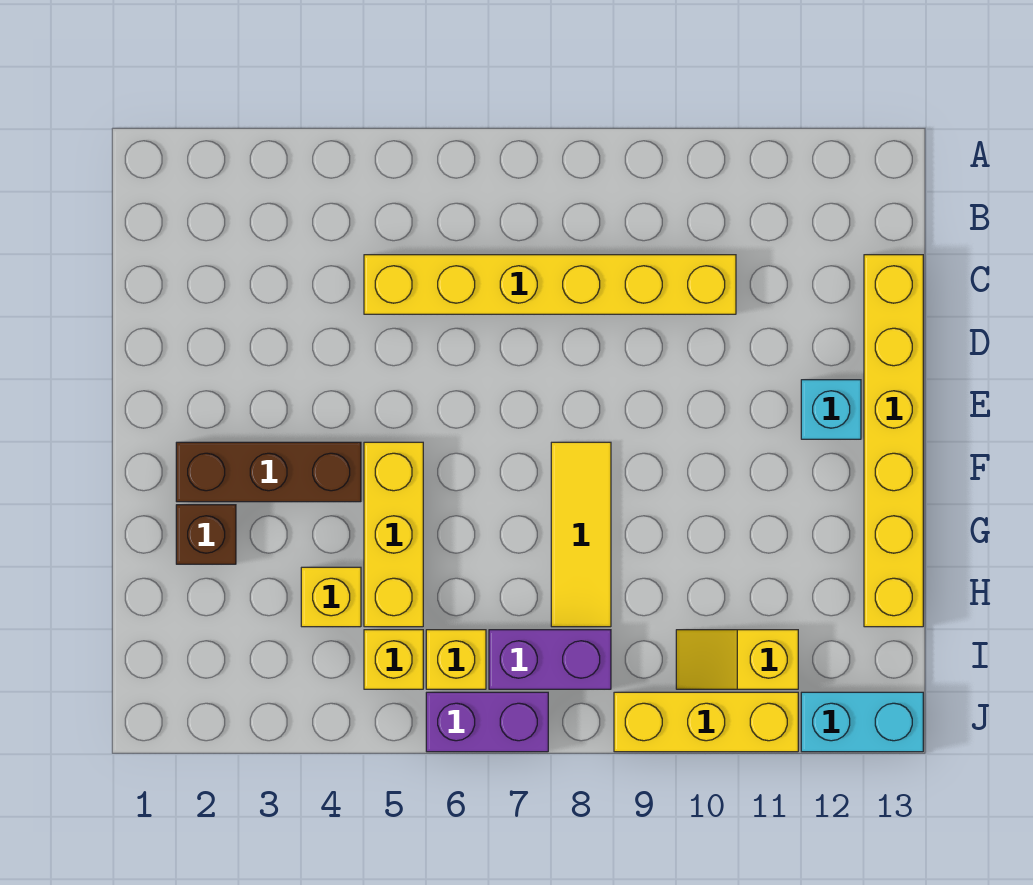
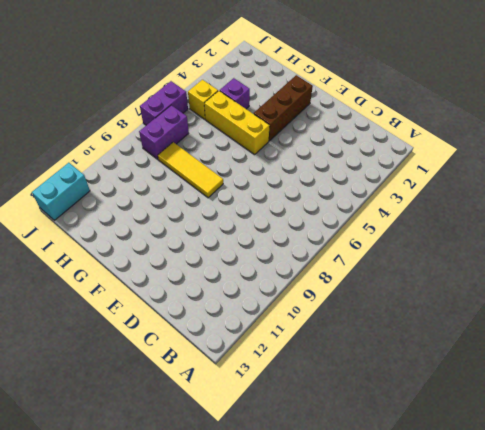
purple brick H4 level 1 -> yellow brick H4 level 1
none -> yellow brick C5:C10 level 1
none -> yellow brick C13:H13 level 1
none -> cyan brick E12 level 1

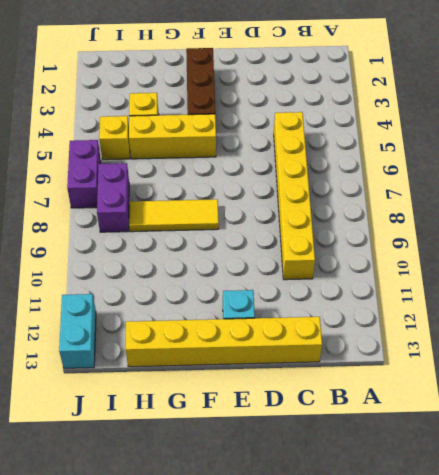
none -> brown brick G2 level 1
none -> yellow brick I6 level 1
none -> yellow slope I10:I11 level 1 top 11

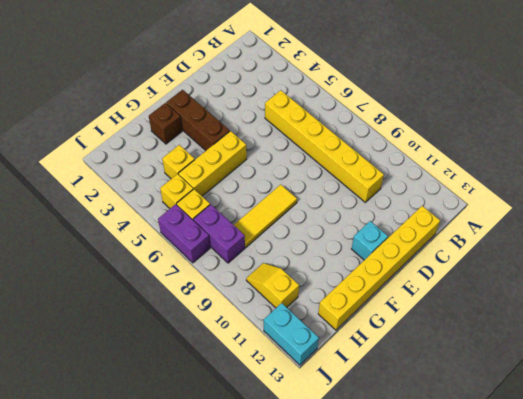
none -> yellow brick J9:J11 level 1

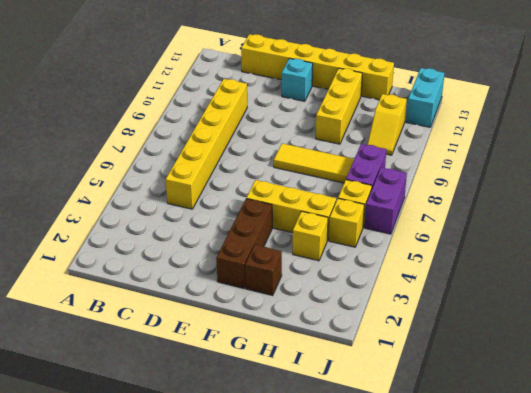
yellow brick G10:G12 level 1 -> yellow brick J9:J11 level 1

